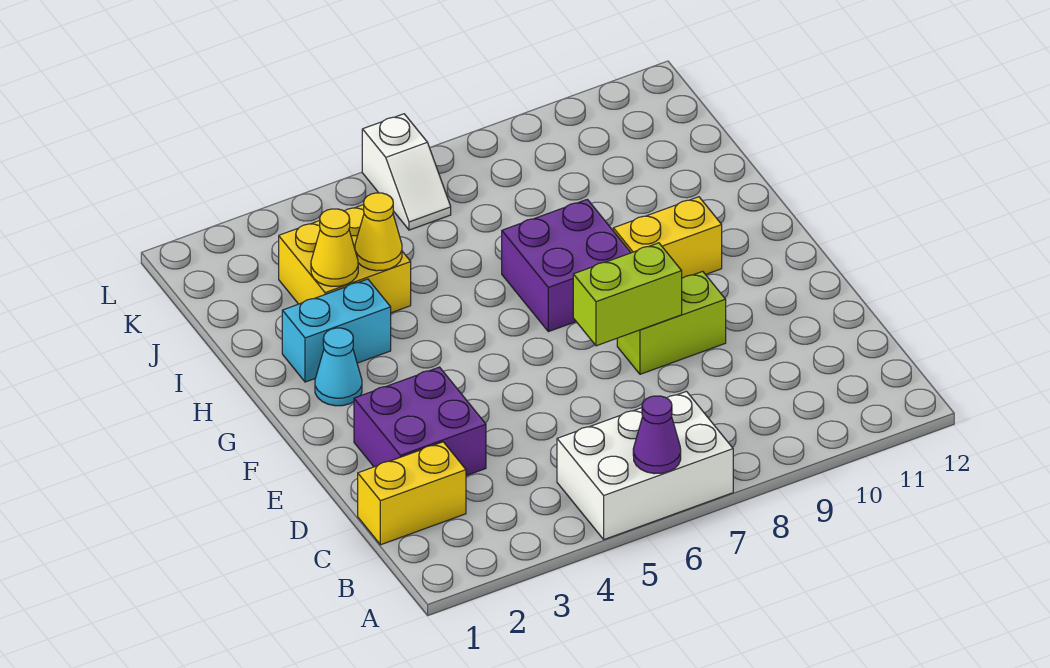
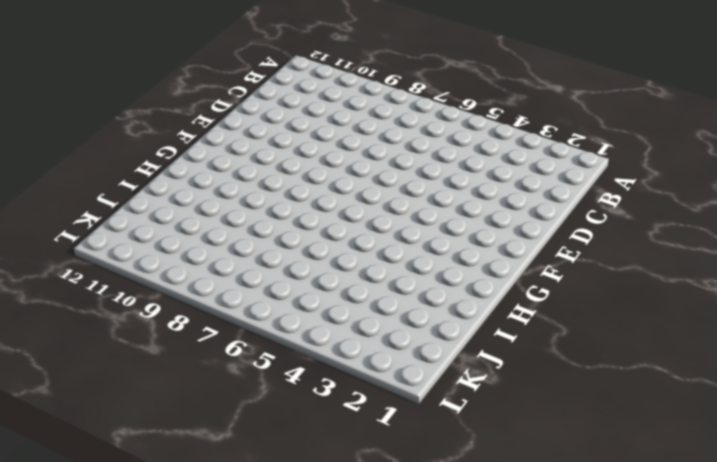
none -> white brick A5:B7 level 1
none -> yellow brick C1:C2 level 1
none -> purple brick D2:E3 level 1

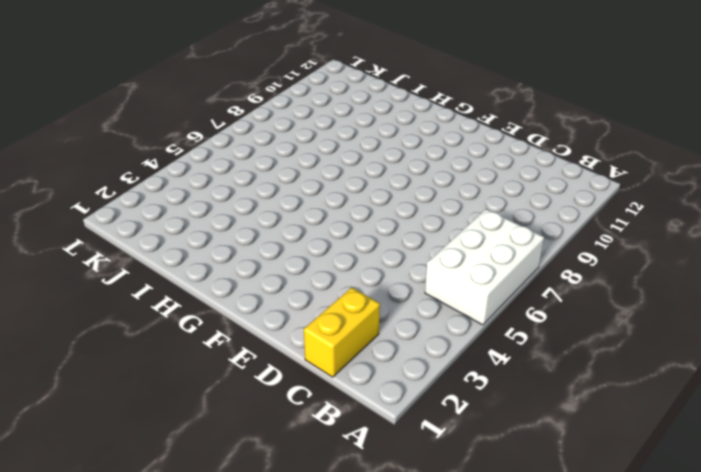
none -> purple brick D2:E3 level 1
none -> lime brick E8:E9 level 1
none -> cyan cone G2 level 1

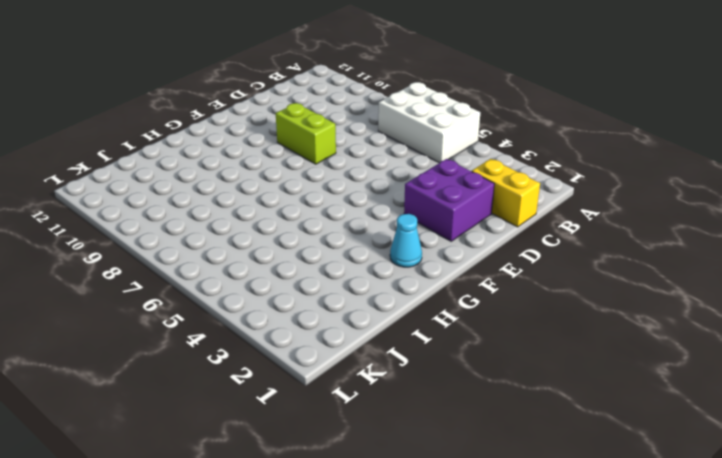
none -> purple brick G7:H8 level 1
none -> yellow brick G9:G10 level 1
none -> cyan brick H2:H3 level 1

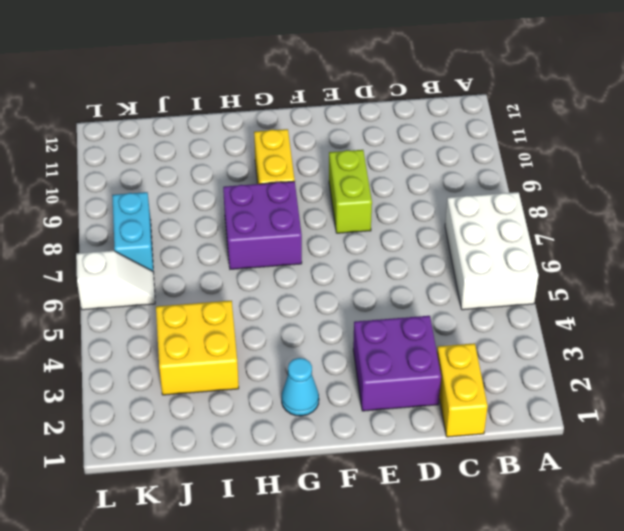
cyan brick K7:K8 level 1 -> cyan brick H2:H3 level 1
none -> purple cone A6 level 2
none -> lime brick E7:E8 level 2
none -> yellow cone I3 level 2

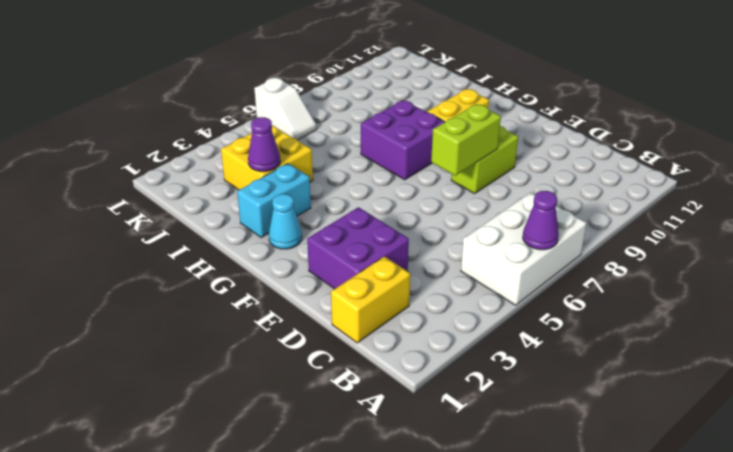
purple cone I3 level 2 -> yellow cone I3 level 2
none -> yellow cone I4 level 2

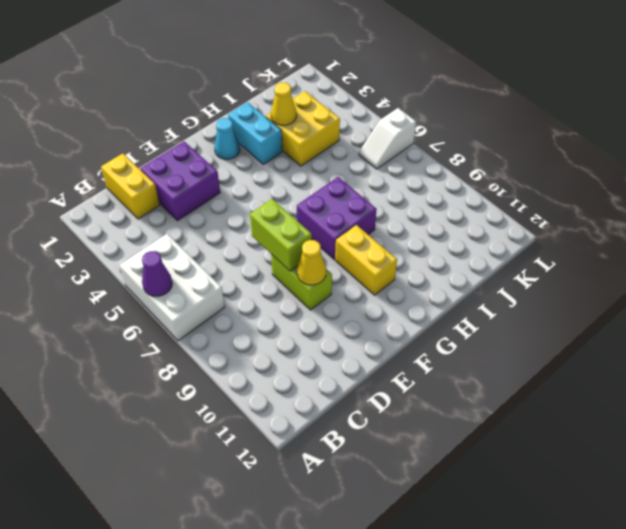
yellow cone E9 level 2 -> yellow cone I4 level 2

